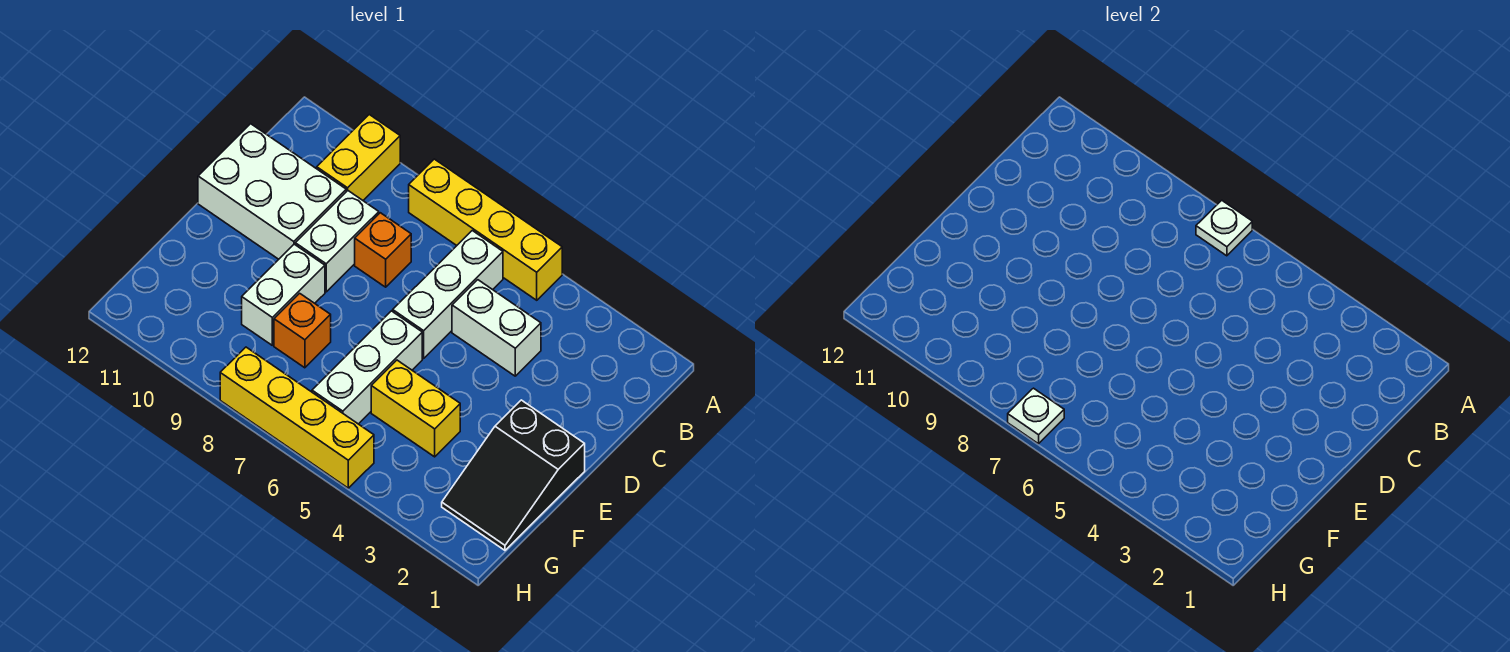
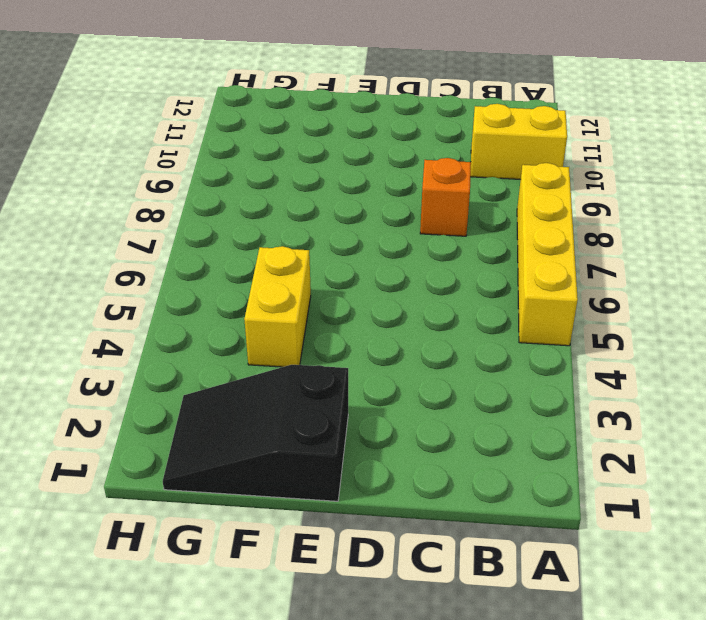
none -> white brick B6:D6 level 1
none -> white brick C4:C5 level 1
none -> white brick C9:D9 level 1

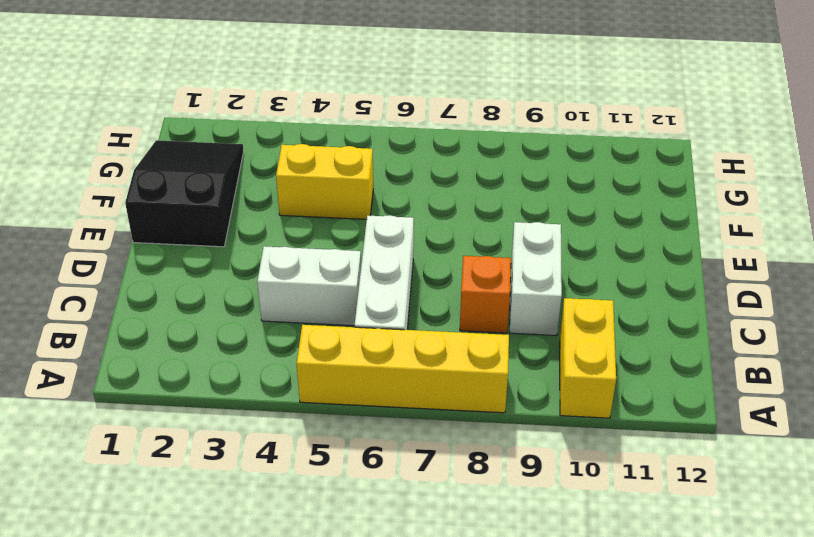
none -> white brick C10:D12 level 1
none -> white brick E6:G6 level 1
none -> white brick E9:F9 level 1

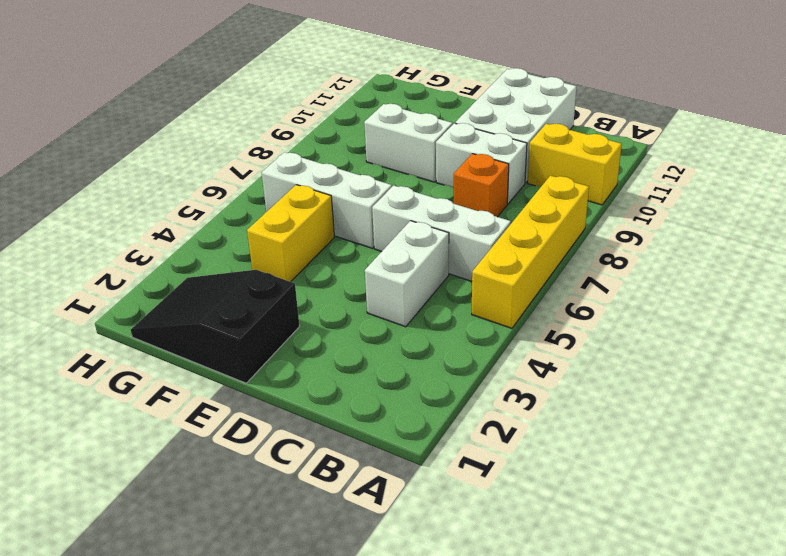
none -> orange brick F8 level 1
none -> yellow brick H5:H8 level 1
none -> white plate A7 level 2

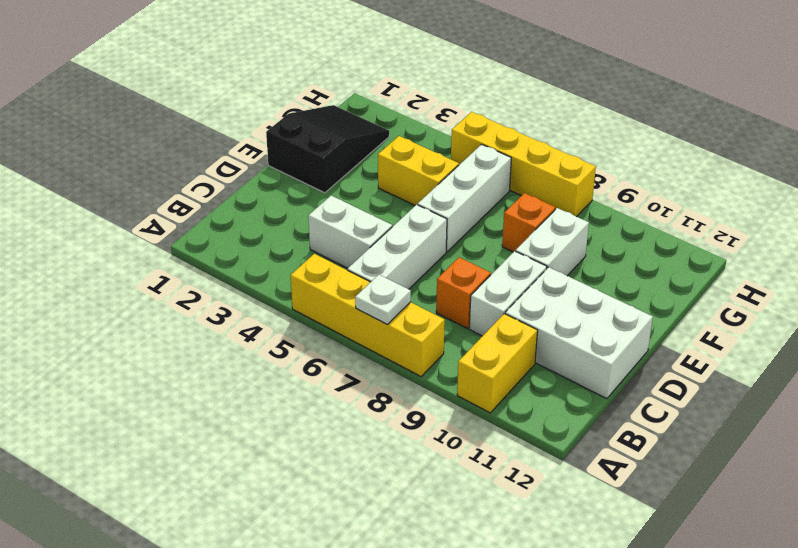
none -> white plate H7 level 2

